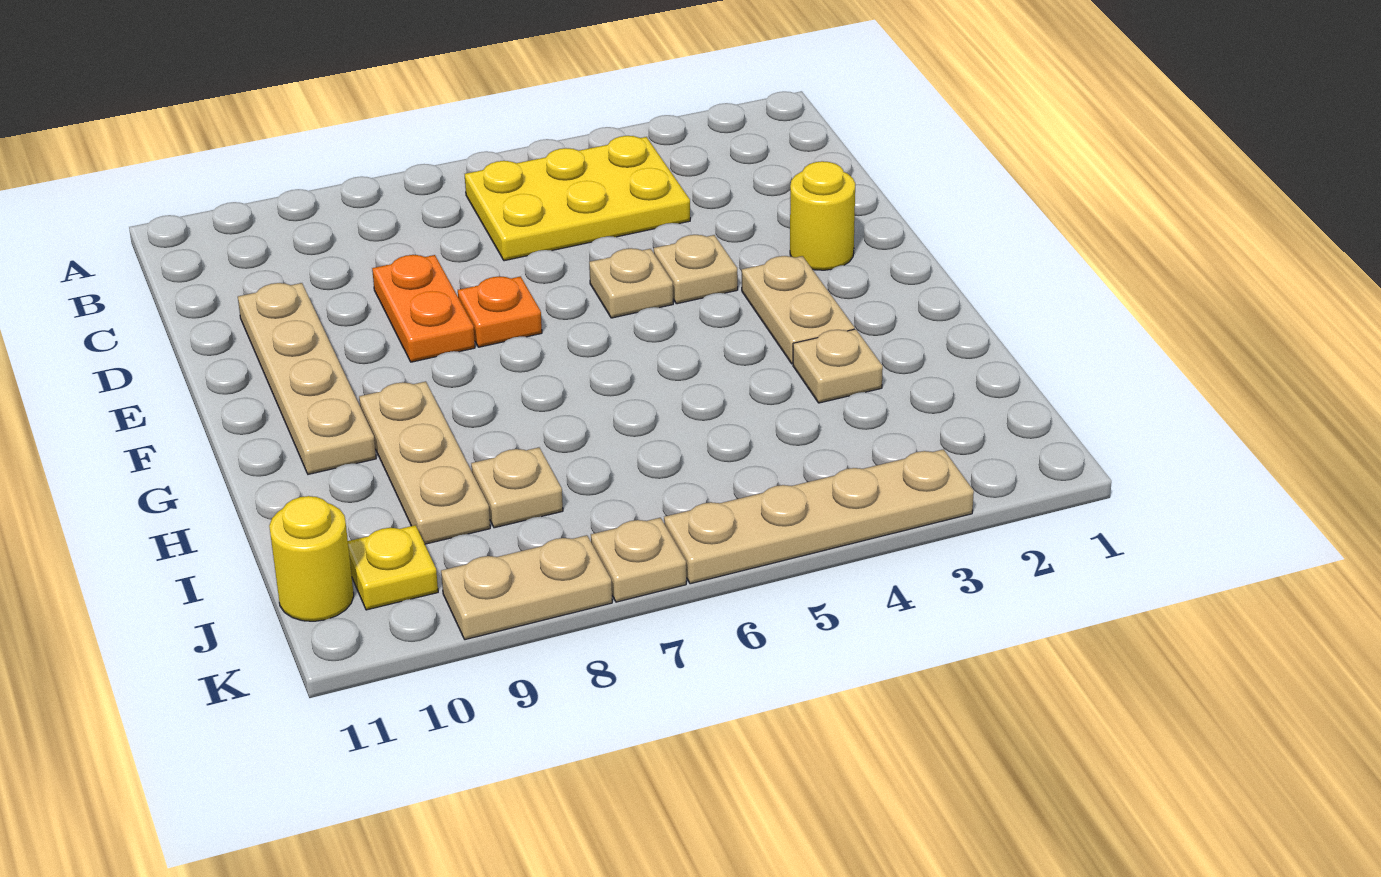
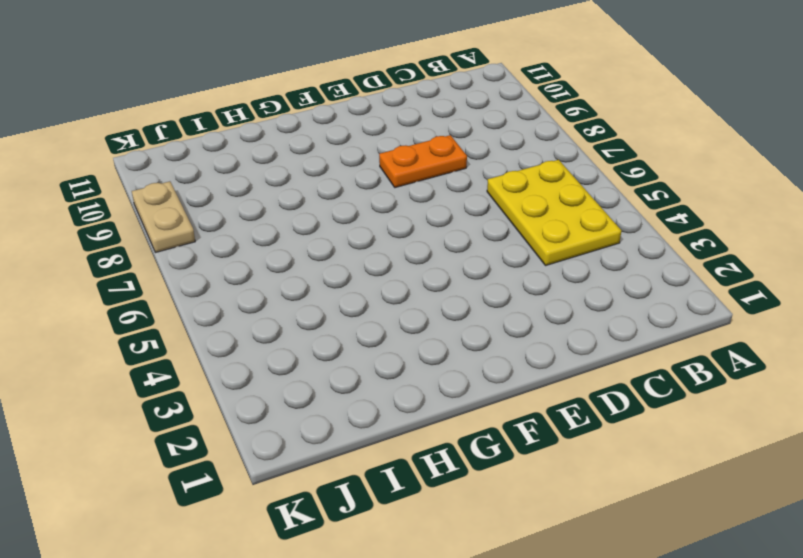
none -> tan plate D10:G10 level 1
none -> yellow round brick E2 level 1
none -> tan plate E4 level 1

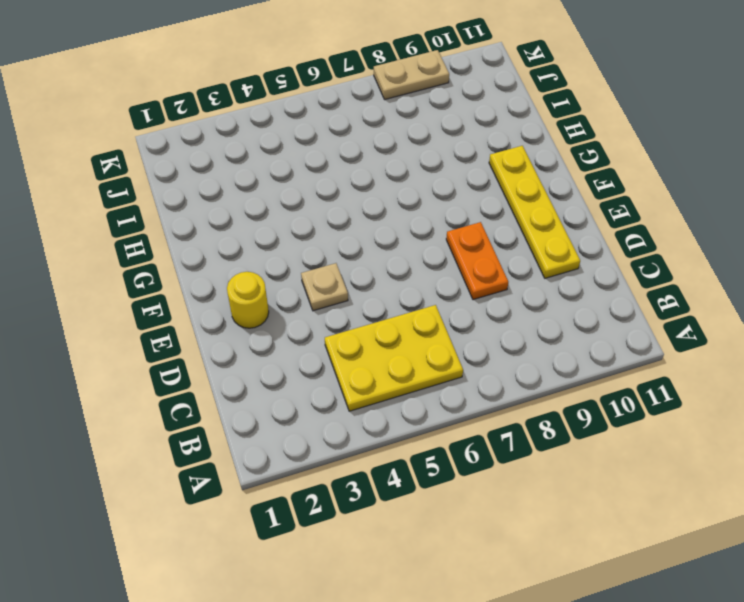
yellow plate D10:G10 level 1 -> tan plate D10:G10 level 1
none -> tan plate E5 level 1
none -> orange plate E7 level 1
none -> tan plate F3:G3 level 1

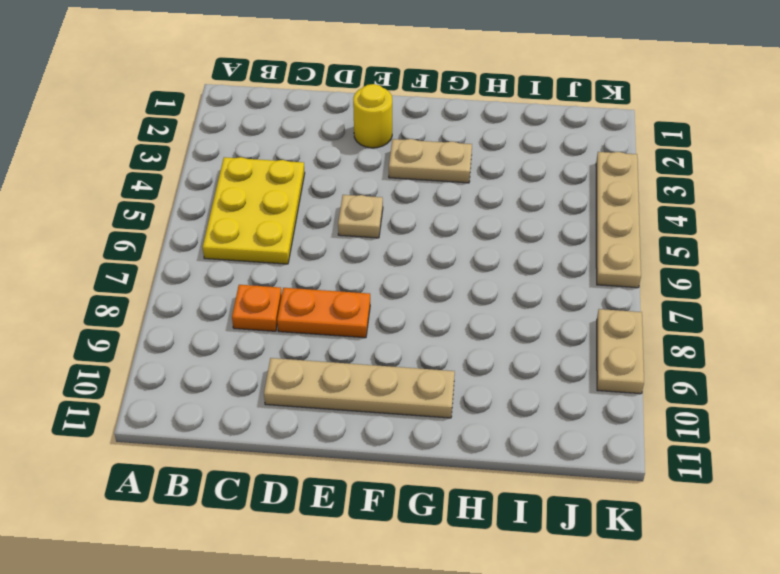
orange plate C8 level 1 -> orange plate E7 level 1
none -> tan plate E4 level 1
none -> tan plate G9:I9 level 1
none -> tan plate H3 level 1

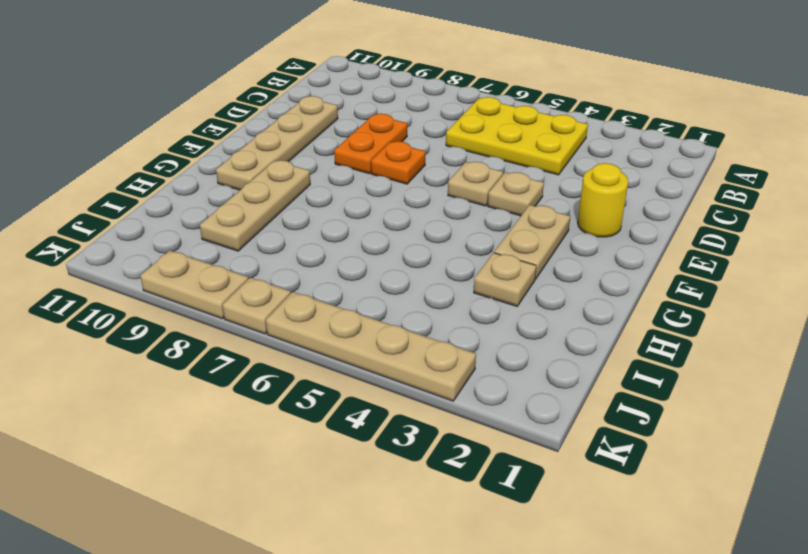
none -> tan plate I8 level 1
none -> yellow plate J10 level 1
none -> yellow round brick J11 level 1

